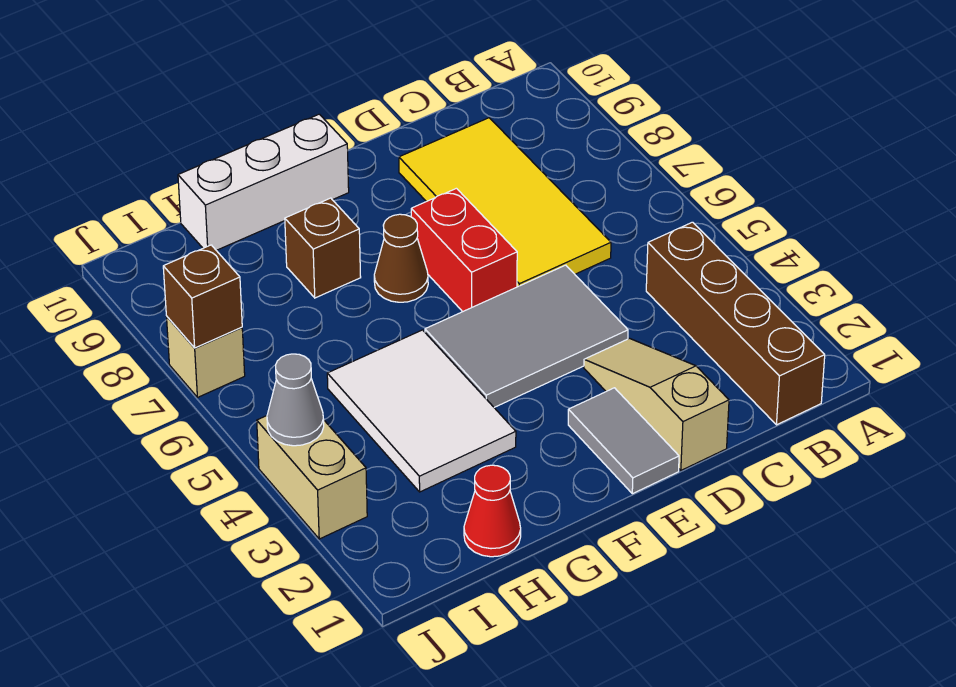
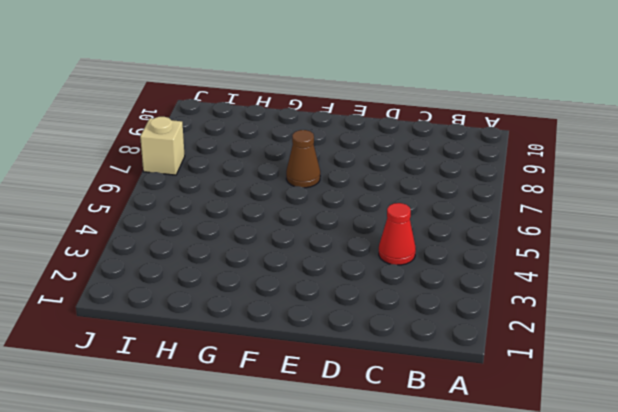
red cone C4 level 1 -> red cone H1 level 1
none -> brown brick B1:B4 level 1
none -> yellow tile C6:D9 level 1
none -> tan slope D1:D3 level 1 top 1

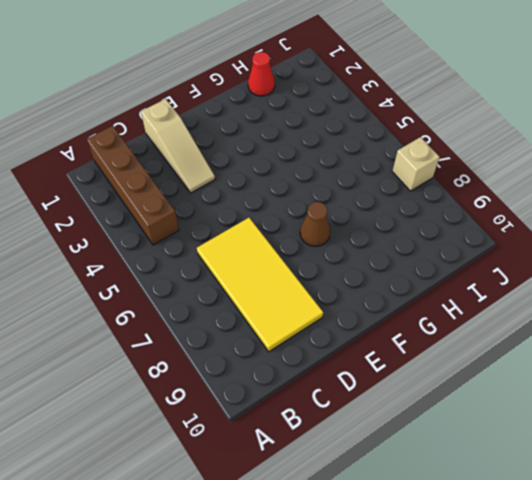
none -> grey tile D4:F5 level 1
none -> grey tile E1:E2 level 1
none -> red brick E6:E7 level 1

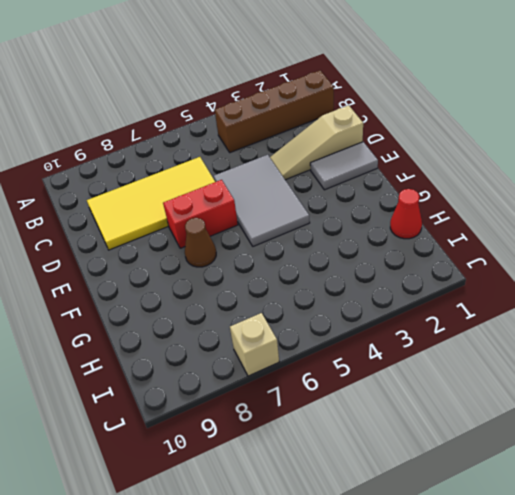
none -> white brick F10:H10 level 1
none -> white tile G3:H5 level 1
none -> brown brick G8 level 1

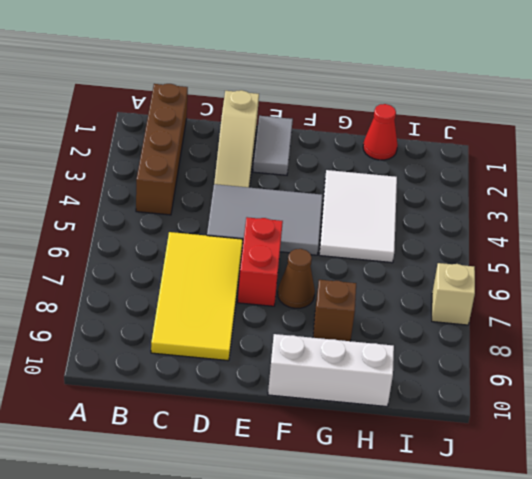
none -> tan brick J3:J4 level 1
none -> grey cone J4 level 2
none -> brown brick J7 level 2

